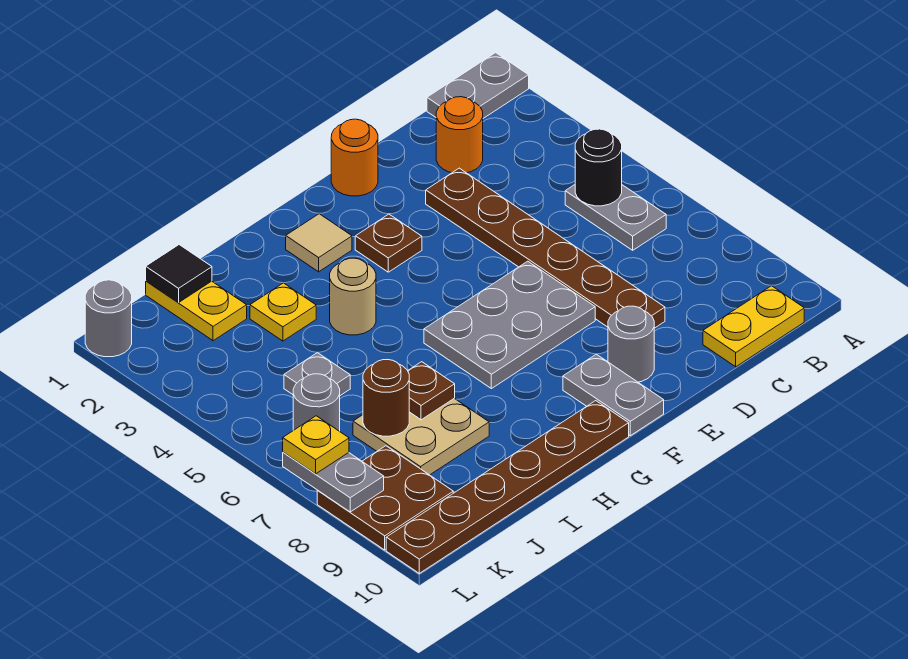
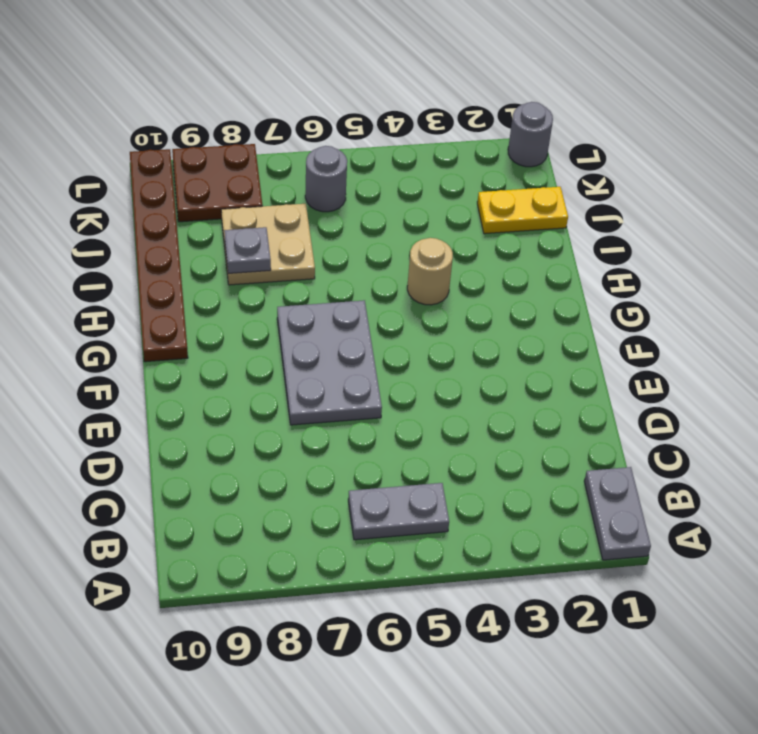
grey plate I8 level 2 -> grey plate J5 level 1
none -> yellow plate B10:C10 level 1
none -> orange round brick C2 level 1
none -> brown plate D3:D8 level 1

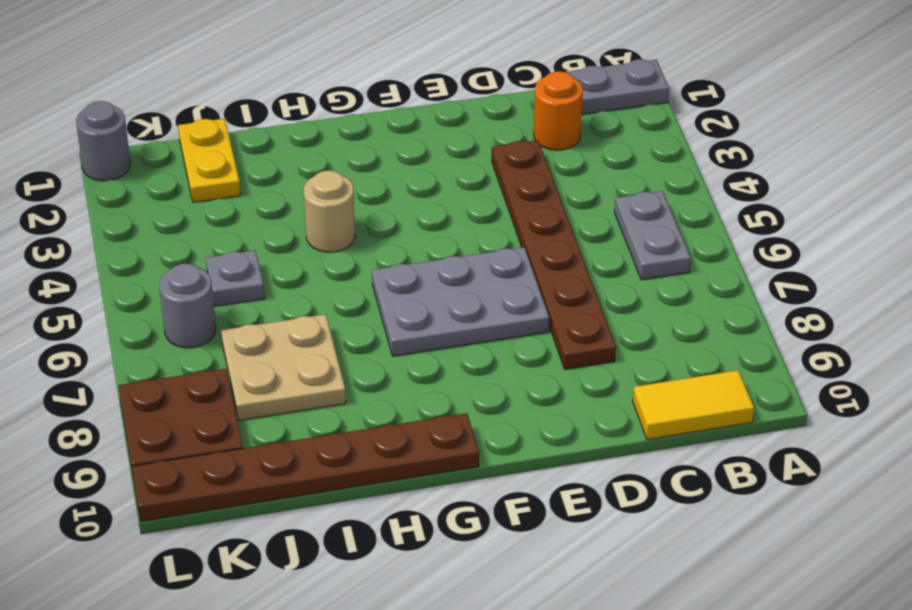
yellow tile B10:C10 level 1 -> yellow plate B10:C10 level 1
none -> orange round brick E1 level 1
none -> grey round brick E9 level 1
none -> brown plate F3 level 1

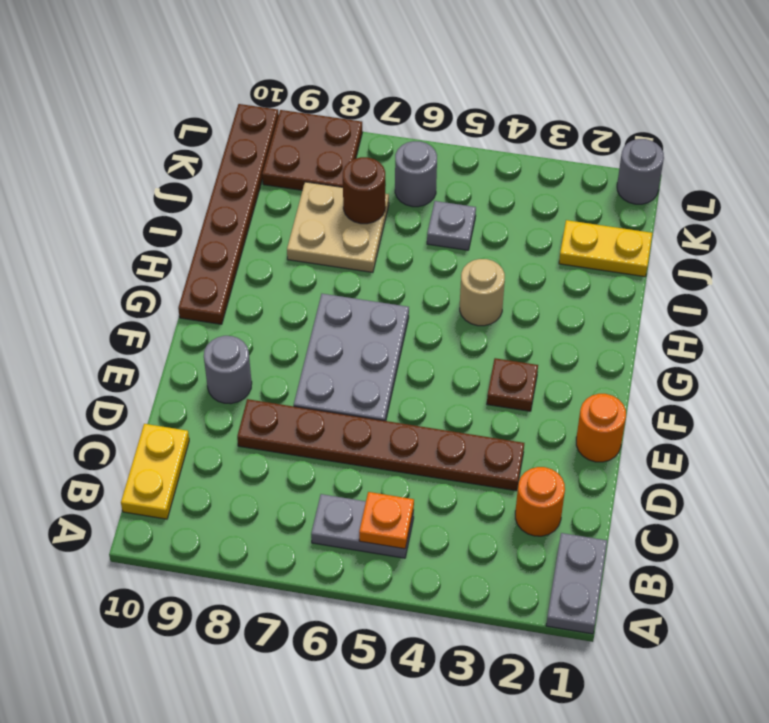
orange plate B5 level 2 -> black round brick B5 level 2
none -> grey plate F9:F10 level 1
none -> tan tile G2 level 1
none -> yellow plate I3 level 1

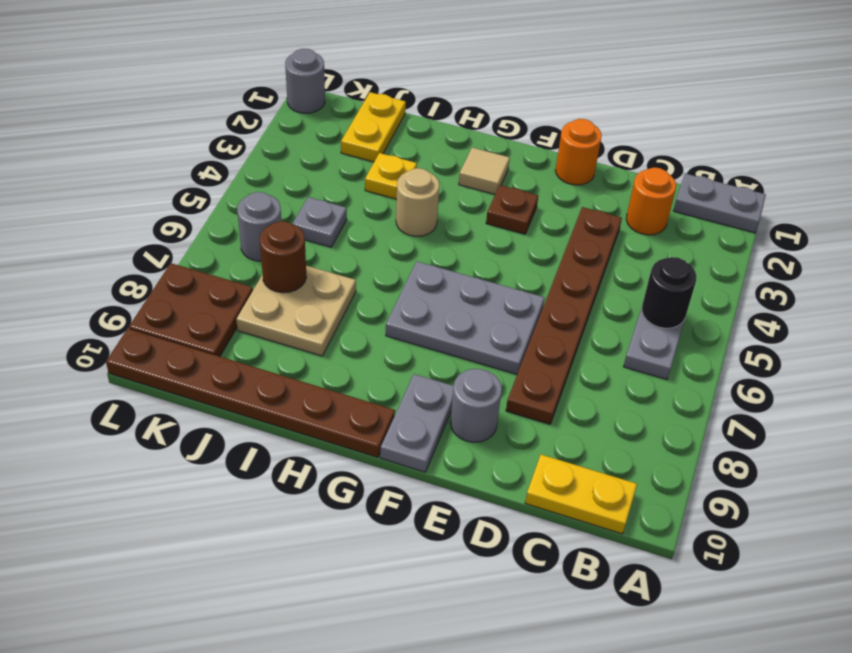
none -> brown plate I7 level 2
none -> black tile J1 level 2
none -> grey plate L7:L8 level 2

